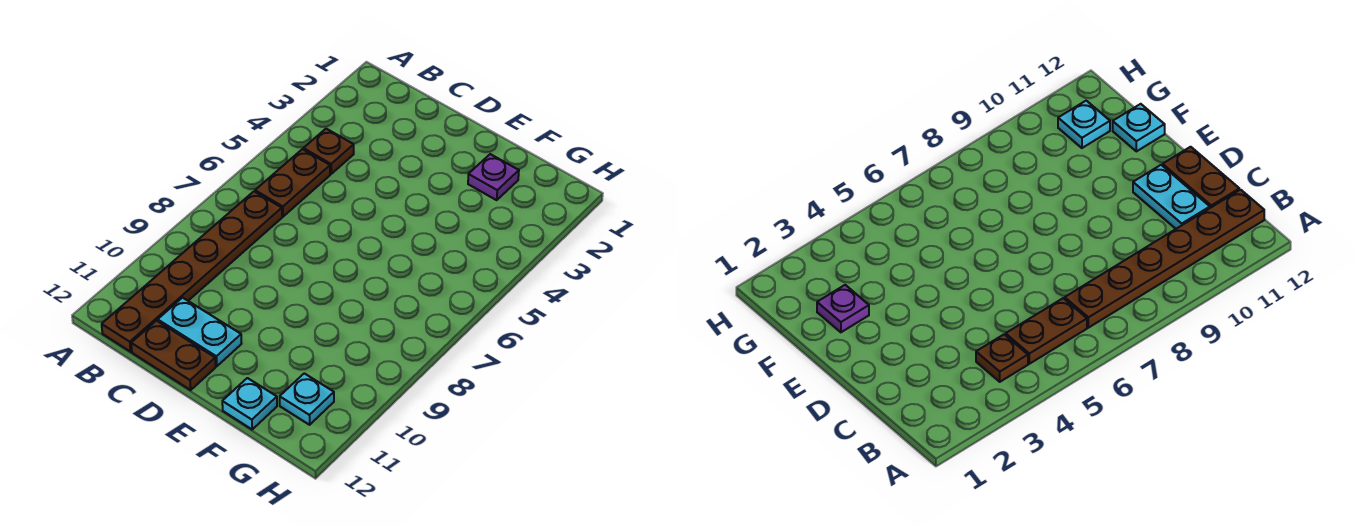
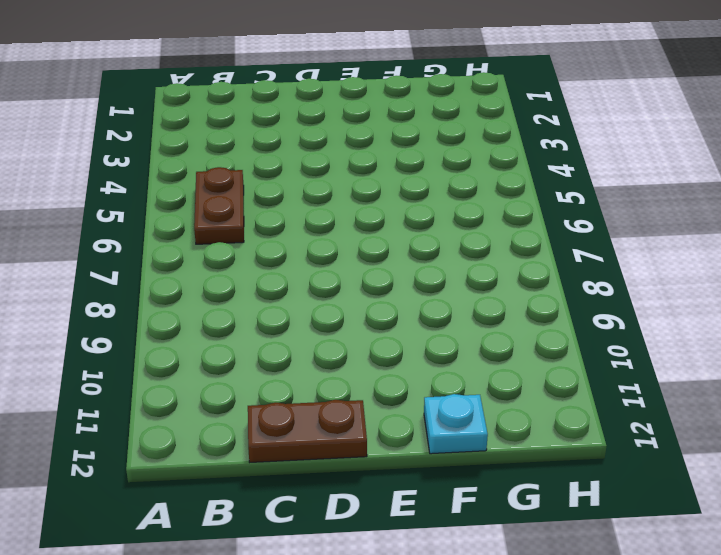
none -> brown plate B4 level 1
none -> brown plate B7:B12 level 1

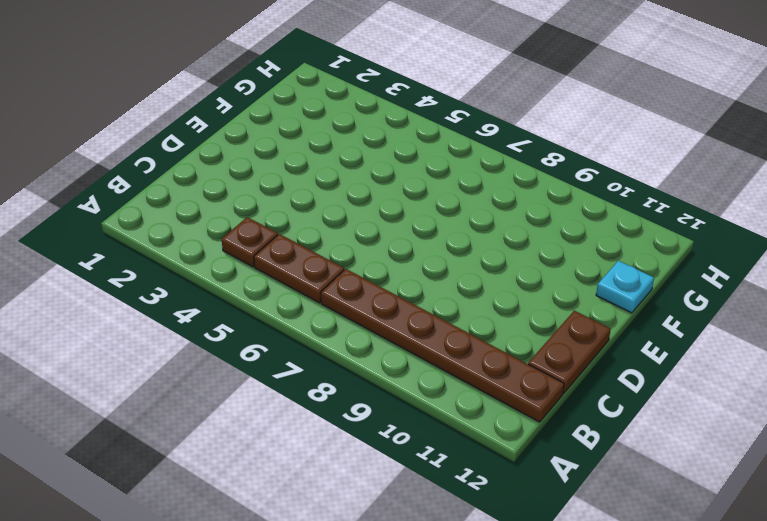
none -> cyan plate C11:D11 level 1
none -> purple plate F2 level 1

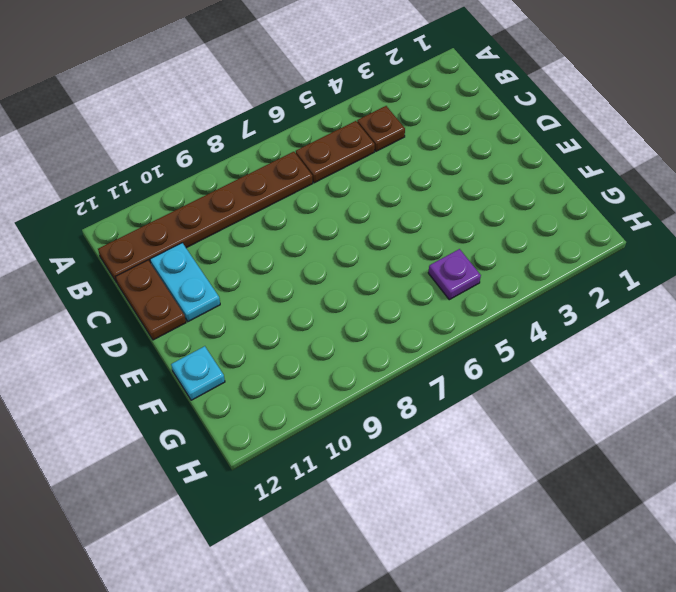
purple plate G5 level 1 -> purple plate F2 level 1
none -> cyan plate G11 level 1

